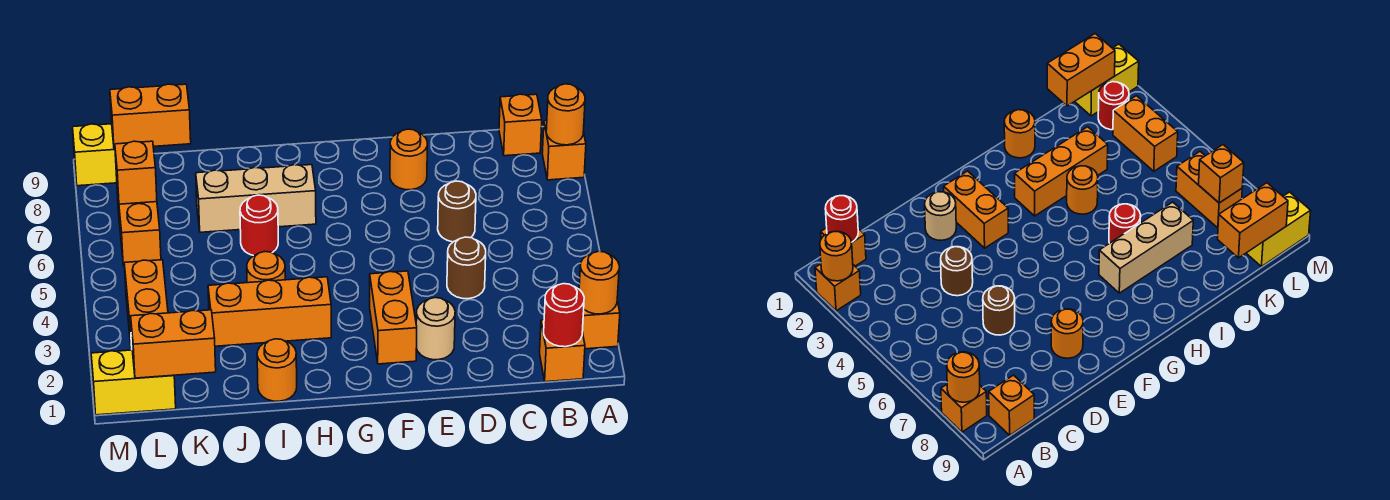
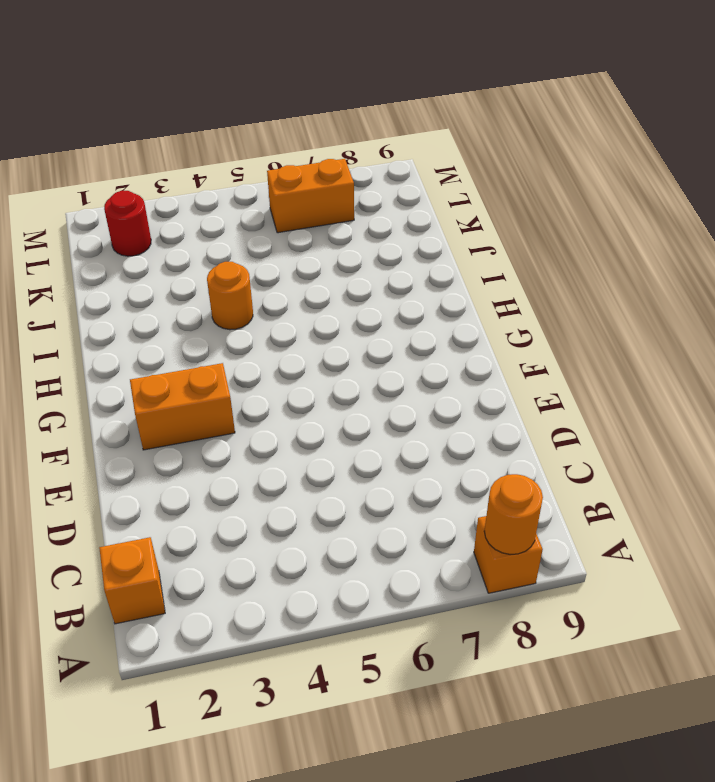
none -> orange brick A2 level 1
none -> orange brick B9 level 1
none -> brown round brick D4 level 1

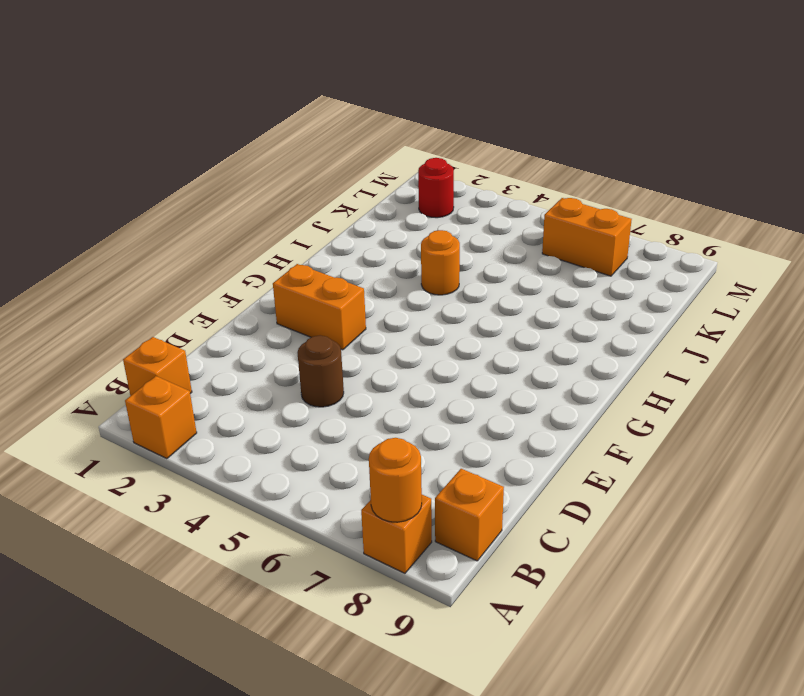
none -> brown round brick D6 level 1
none -> tan round brick E2 level 1
none -> orange round brick E8 level 1

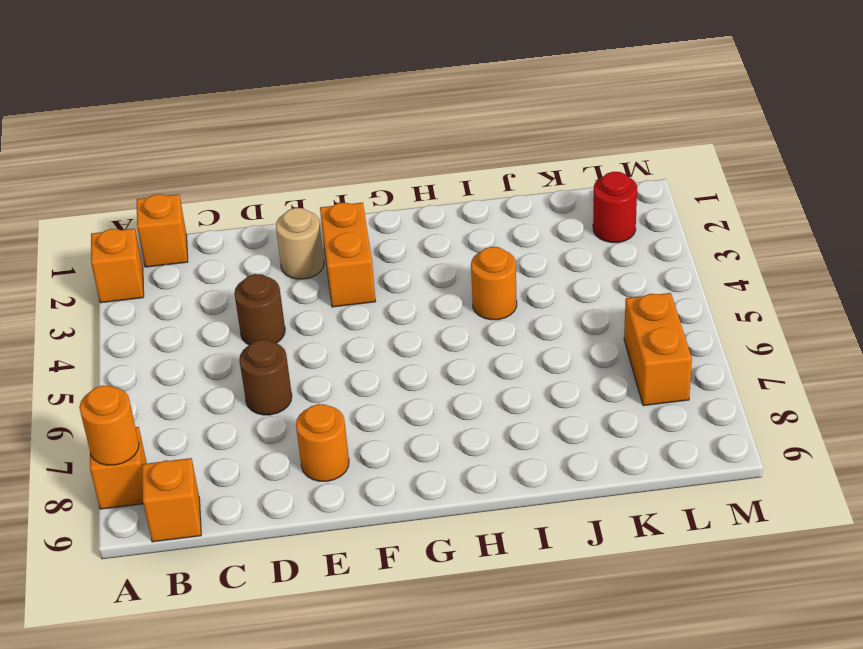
none -> orange brick H3:J3 level 1
none -> tan brick H7:J7 level 1
none -> orange round brick I1 level 1

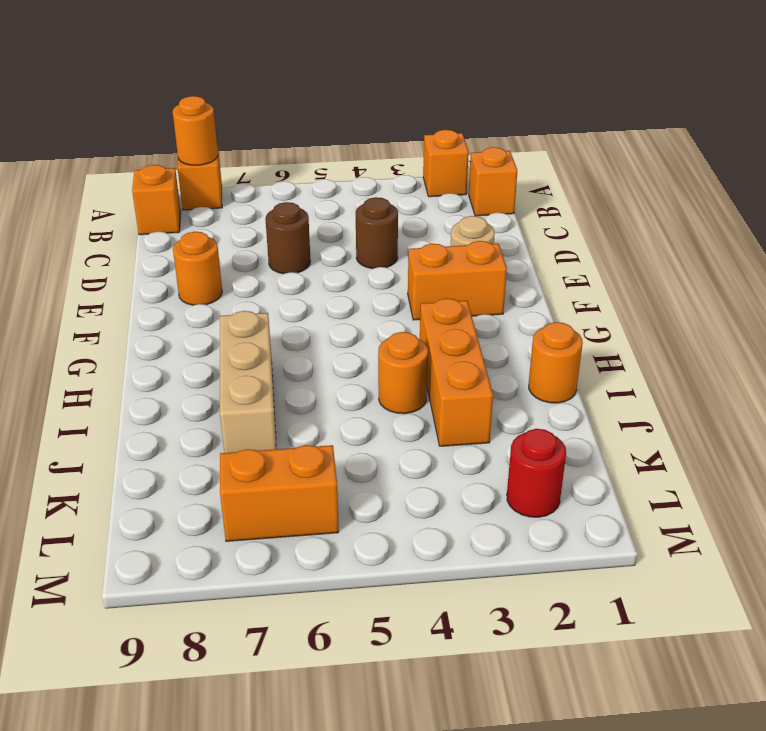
none -> red round brick I6 level 1
none -> yellow brick L1:M1 level 1
none -> orange brick L3:L4 level 1

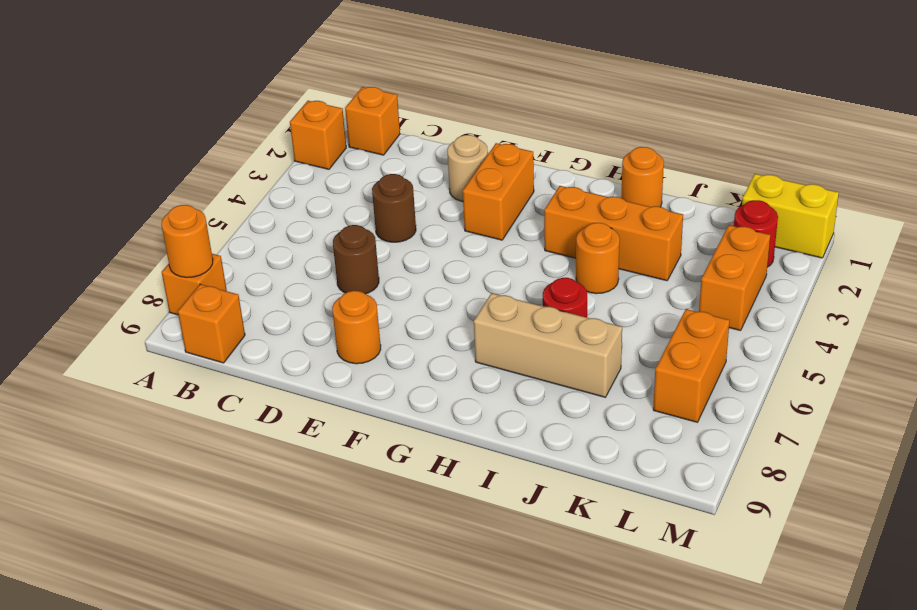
none -> yellow brick L9:M9 level 1
none -> orange round brick A2 level 2
none -> red round brick B1 level 2

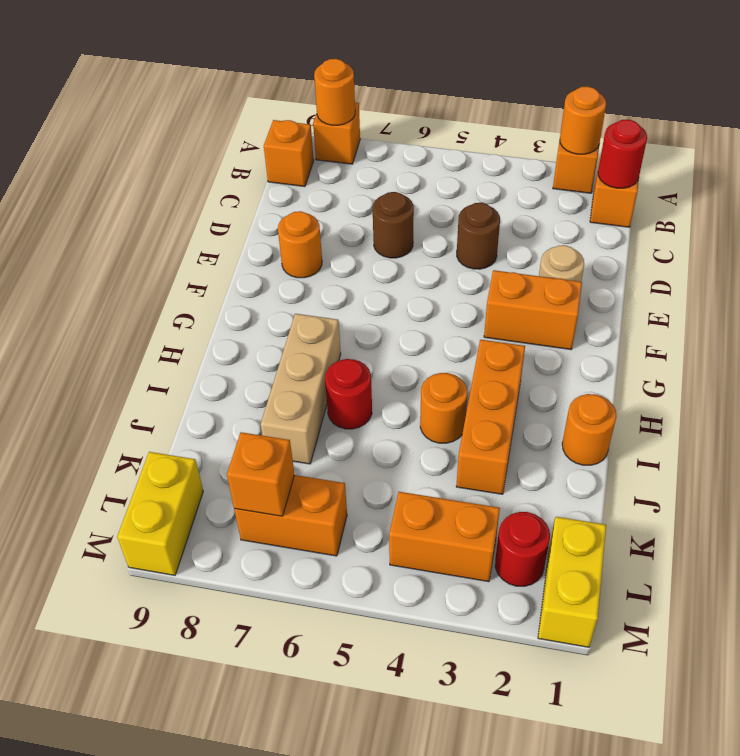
none -> orange brick K1:L1 level 2
none -> orange brick K9:L9 level 2

